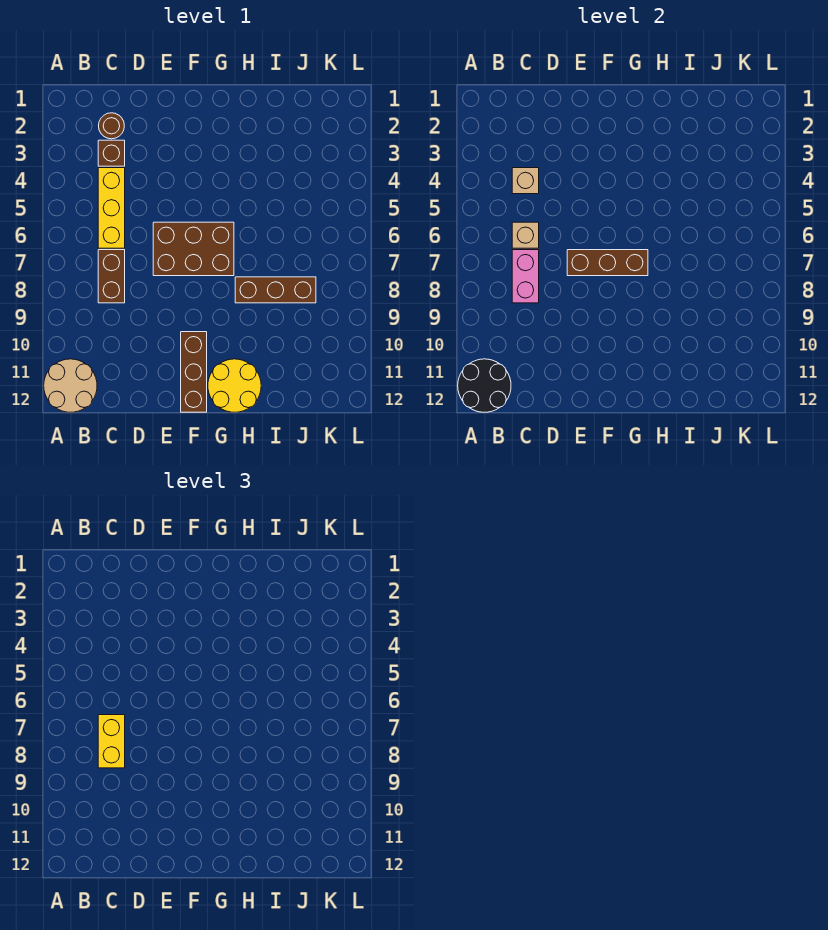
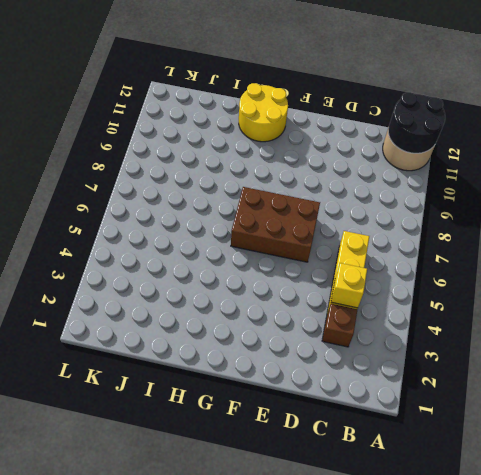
yellow brick C4 level 2 -> tan brick C4 level 2
none -> brown round brick C2 level 1
none -> brown brick C7:C8 level 1
none -> brown brick F10:F12 level 1

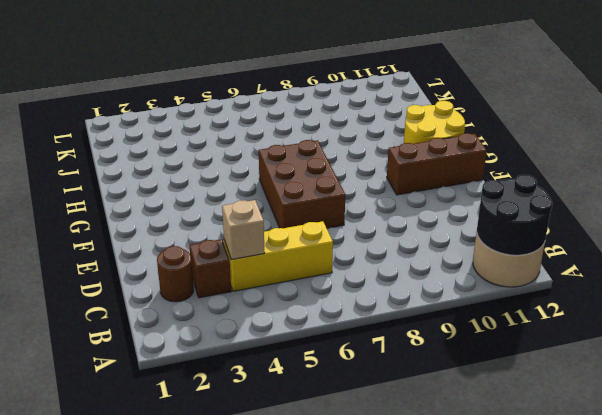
none -> brown brick C7:C8 level 1
none -> brown brick H8:J8 level 1
none -> tan brick C6 level 2

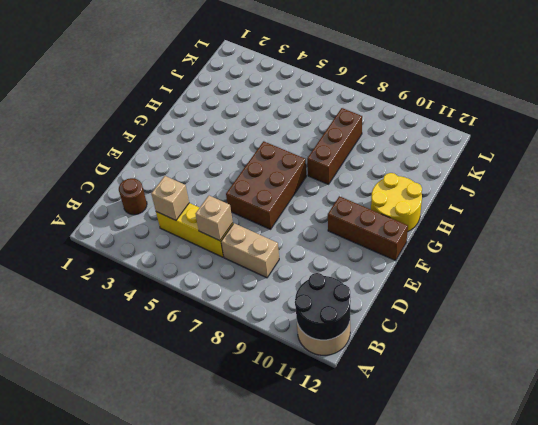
tan brick C7:C8 level 1 -> brown brick C7:C8 level 1
none -> brown brick C3 level 1
none -> pink brick C7:C8 level 2
none -> brown brick E7:G7 level 2

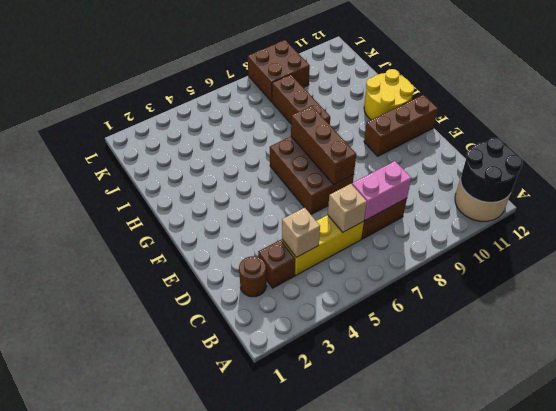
brown brick K8:L9 level 1 -> none
none -> yellow brick C7:C8 level 3

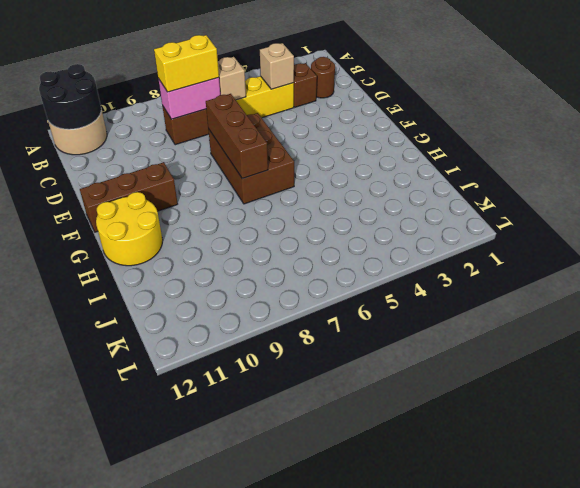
none -> brown brick H8:J8 level 1

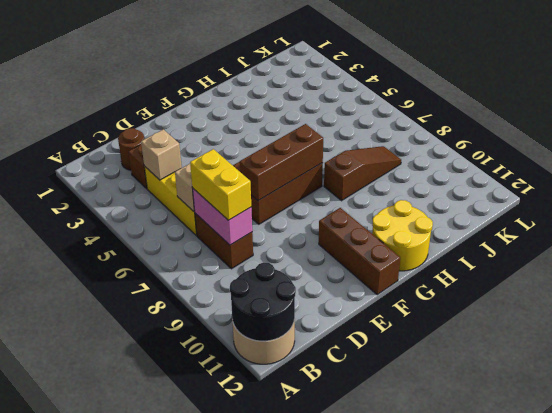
brown slope H8:J8 level 1 top H -> brown brick H8:J8 level 1

